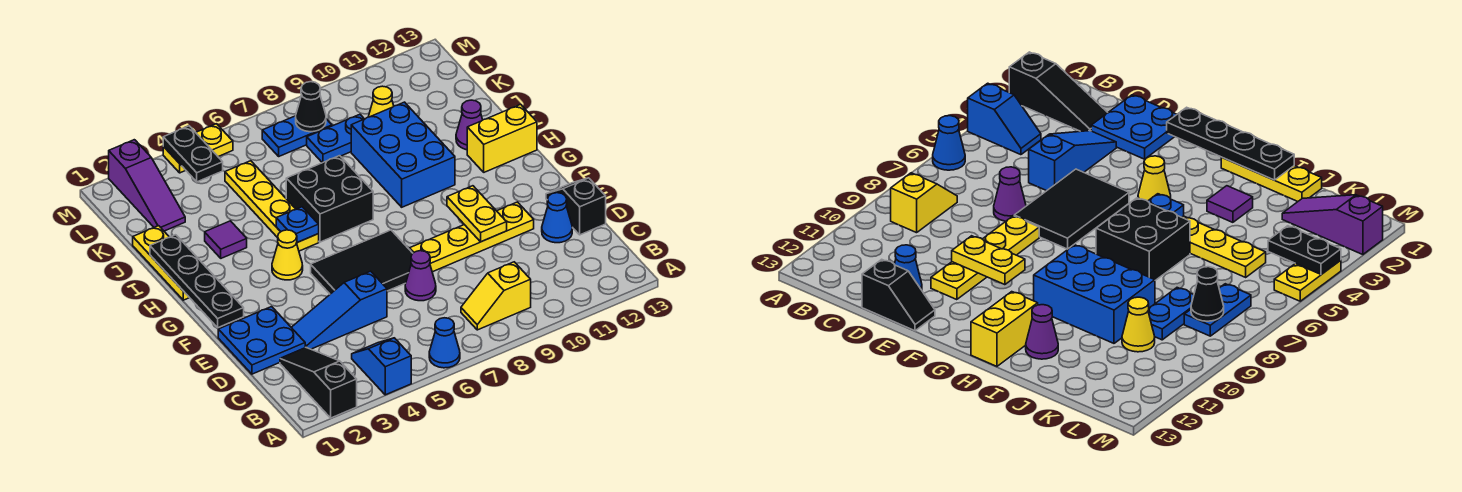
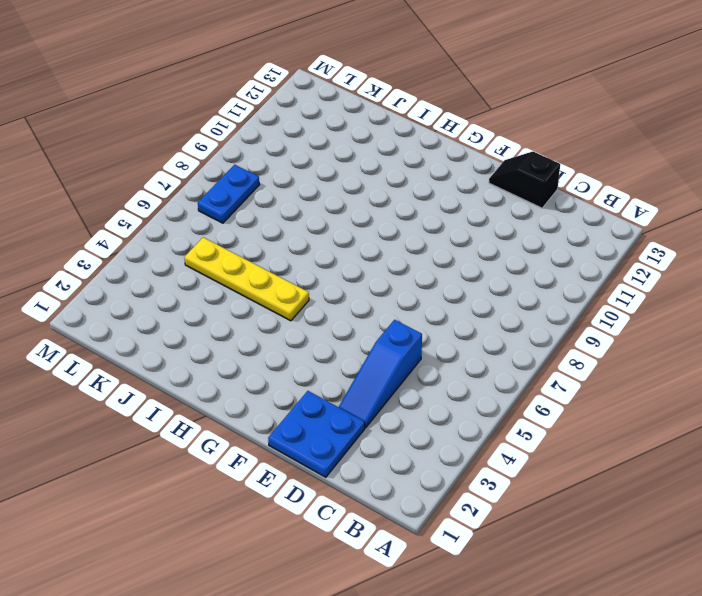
none -> black slope A2:C2 level 1 top A
none -> blue slope A4:B4 level 1 top A
none -> blue cone A6 level 1

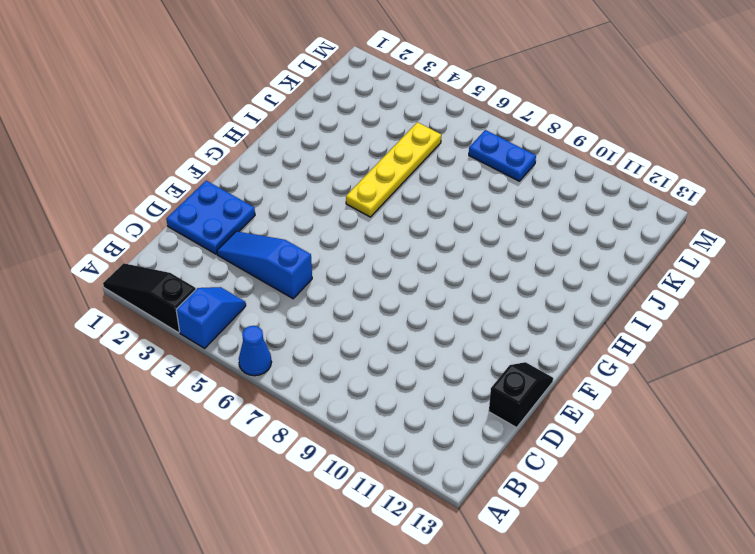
black slope A1:A3 level 1 top 3 -> black slope A2:C2 level 1 top A
none -> yellow slope B8:B9 level 1 top 9
none -> purple cone D7 level 1
none -> blue cone D12 level 1

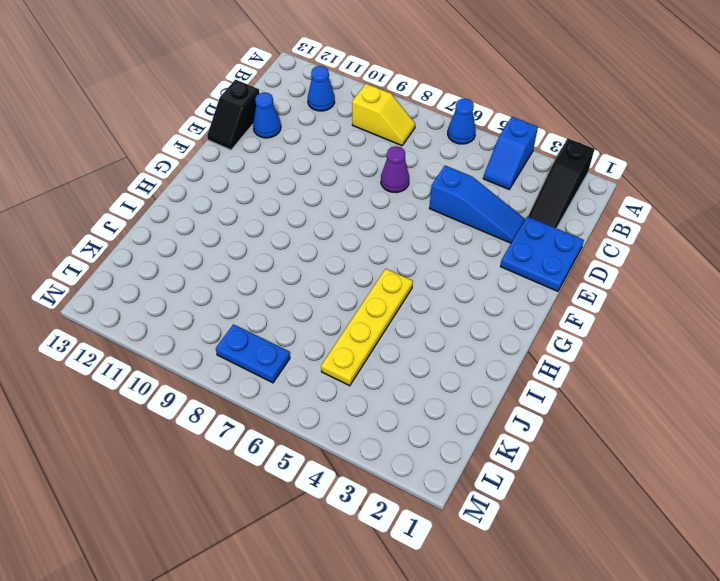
blue cone B11 level 1 -> none
none -> black tile E5:F7 level 1
none -> yellow plate E8:E11 level 1
none -> yellow cone G4 level 1

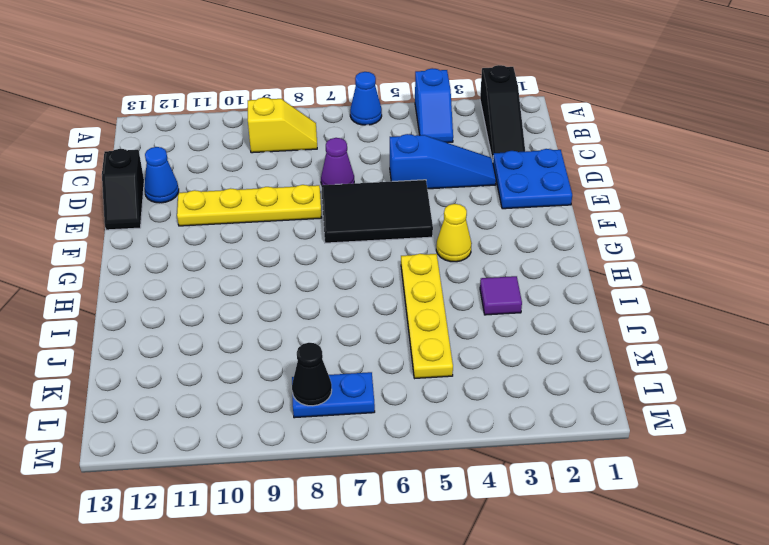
none -> yellow plate H1:J1 level 1
none -> black brick H6:I7 level 1
none -> blue brick H9:J10 level 1

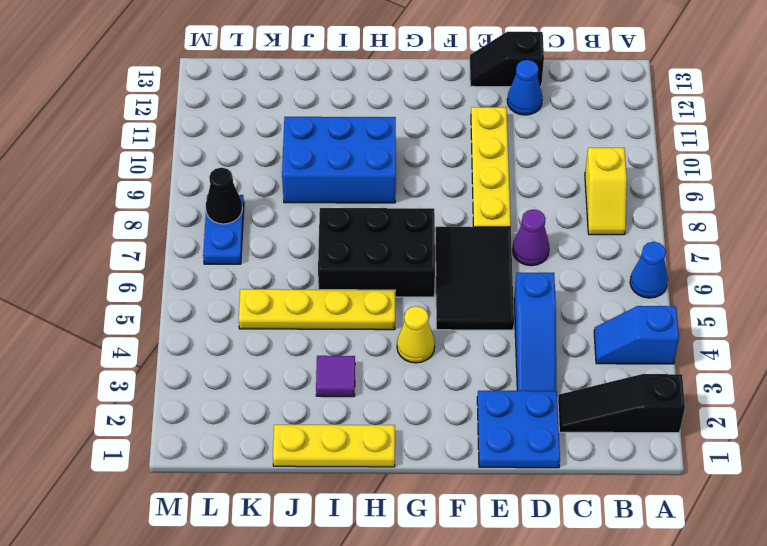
black brick G6:I7 level 1 -> black brick H6:I7 level 1
none -> yellow brick H12:H13 level 1
none -> purple cone I12 level 1
none -> purple slope K2:M2 level 1 top M

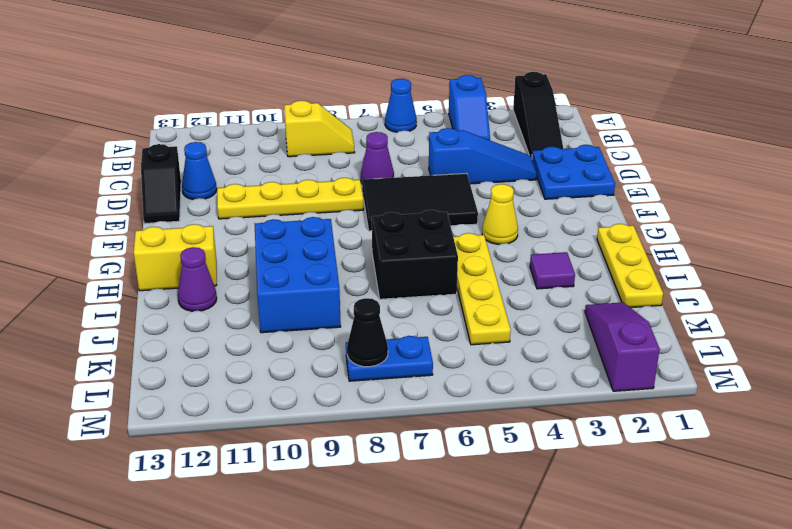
none -> blue plate K8:K9 level 1
none -> yellow cone K10 level 1
none -> yellow plate M4:M5 level 1

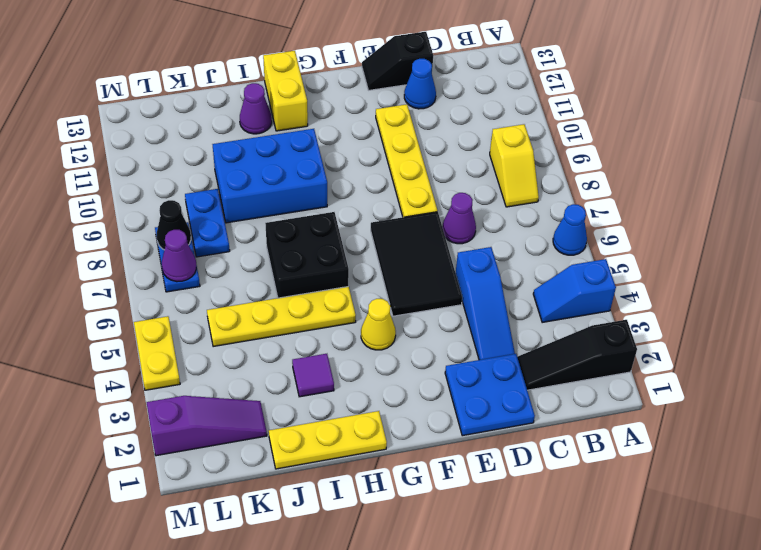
purple cone L7 level 2 -> none
none -> yellow cone K10 level 1
none -> yellow plate E10:F10 level 2
none -> black plate F1:I1 level 2

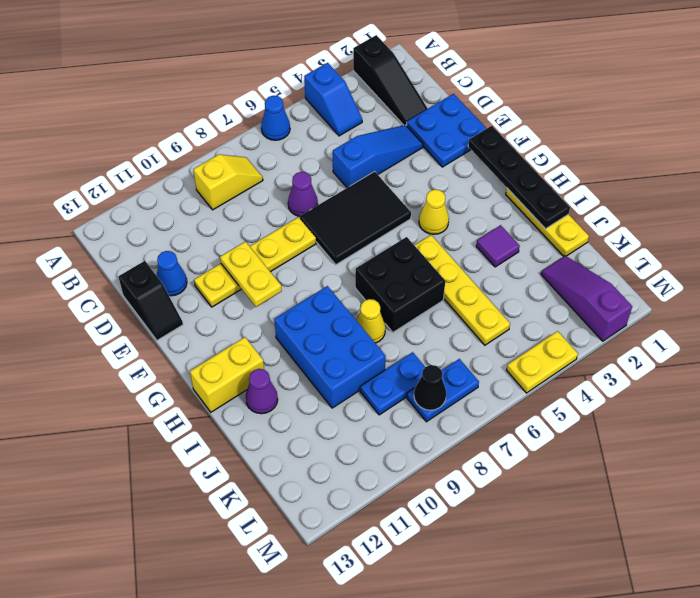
yellow cone I8 level 1 -> yellow cone K10 level 1
none -> blue plate H5 level 2
none -> black plate L4:M4 level 2

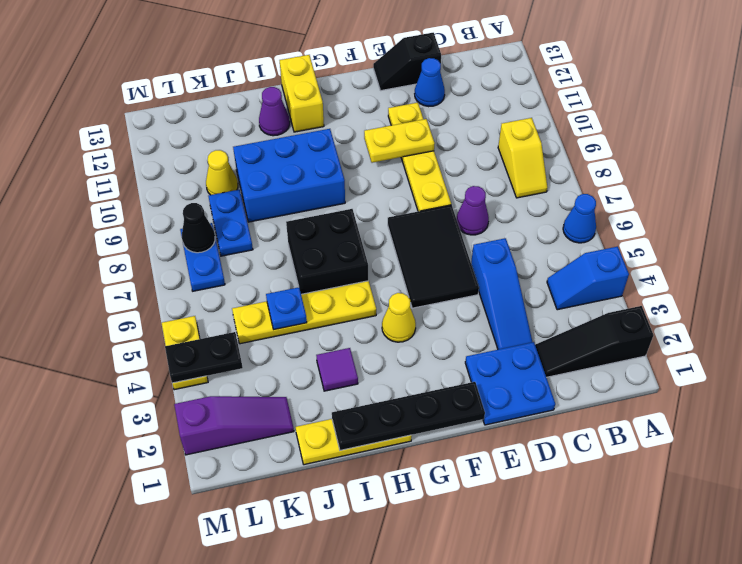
blue plate J5 level 2 -> blue plate H5 level 2

